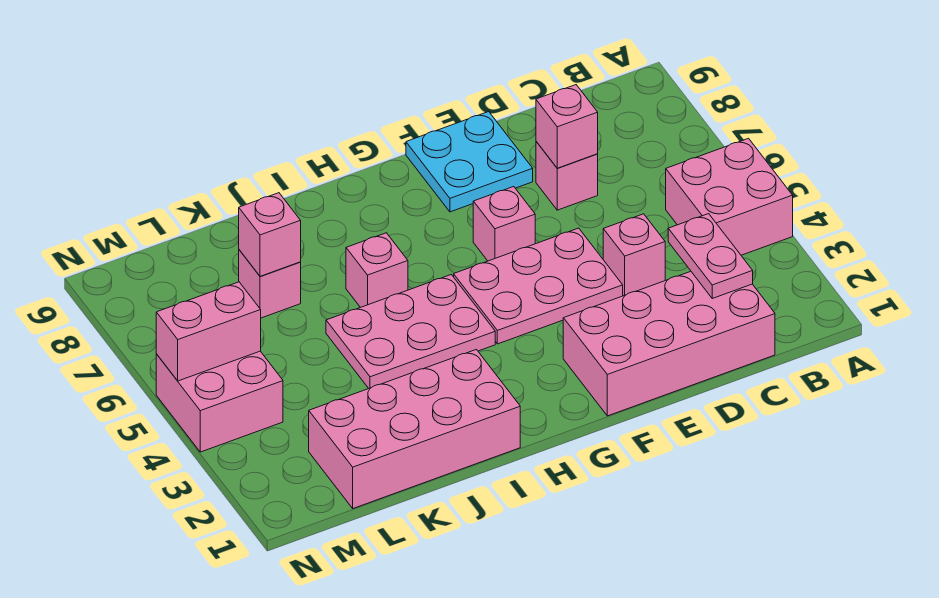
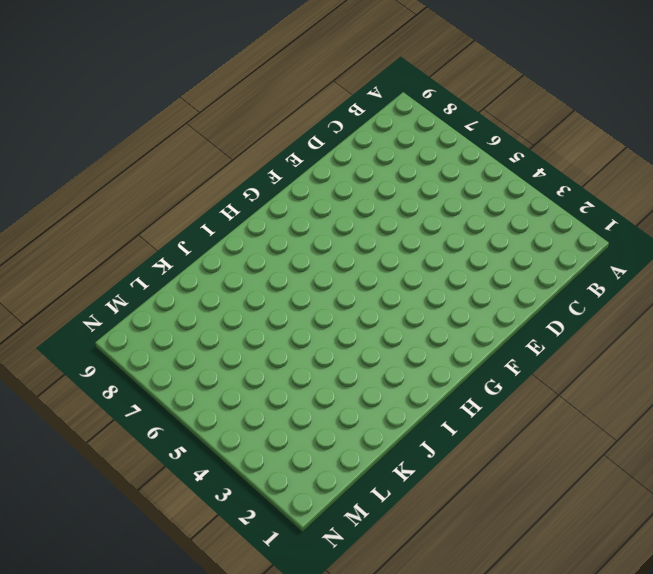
none -> pink brick A4:B5 level 1
none -> pink brick C1:F2 level 1
none -> pink brick D4 level 1

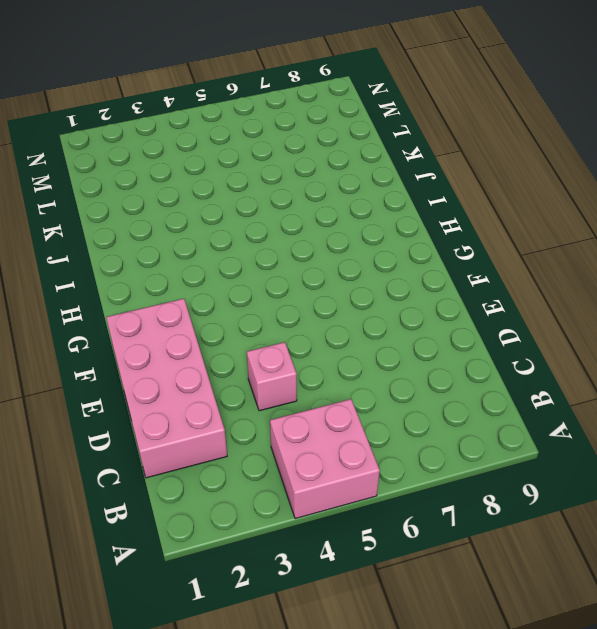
none -> pink brick D7 level 1
none -> pink plate E4:G5 level 1
none -> cyan plate E8:F9 level 1

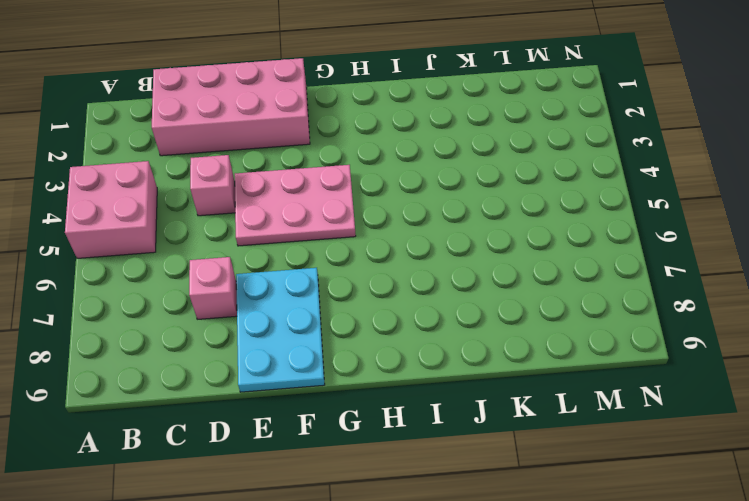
cyan plate E7:F9 level 1 -> cyan plate E8:F9 level 1
none -> pink brick F6 level 1
none -> pink plate H4:J5 level 1
none -> pink brick I1:L2 level 1

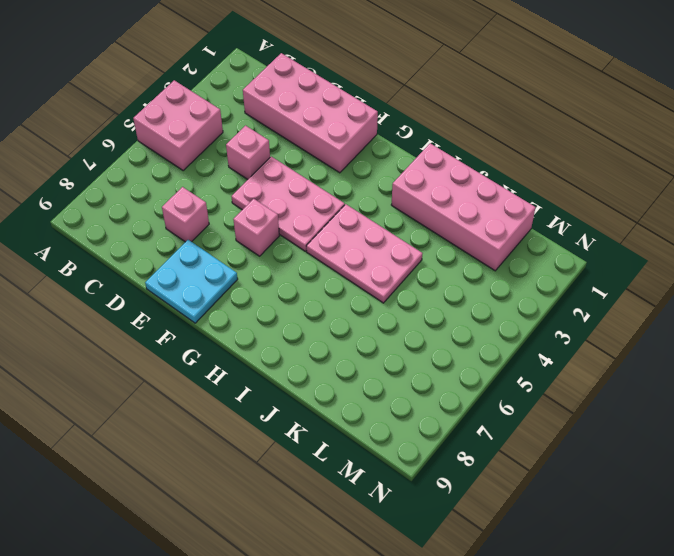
none -> pink brick I6 level 1
none -> pink brick K7 level 1
none -> pink brick M4:N5 level 1

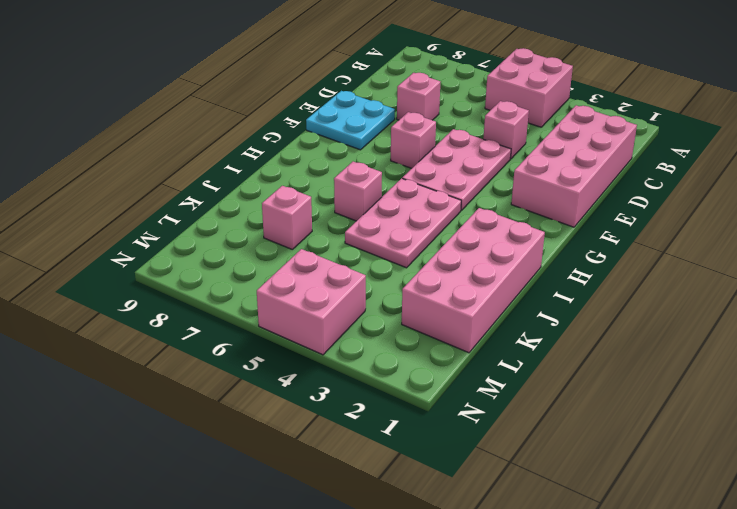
none -> pink plate C2:C3 level 2
none -> pink brick D7 level 2
none -> pink brick K7 level 2

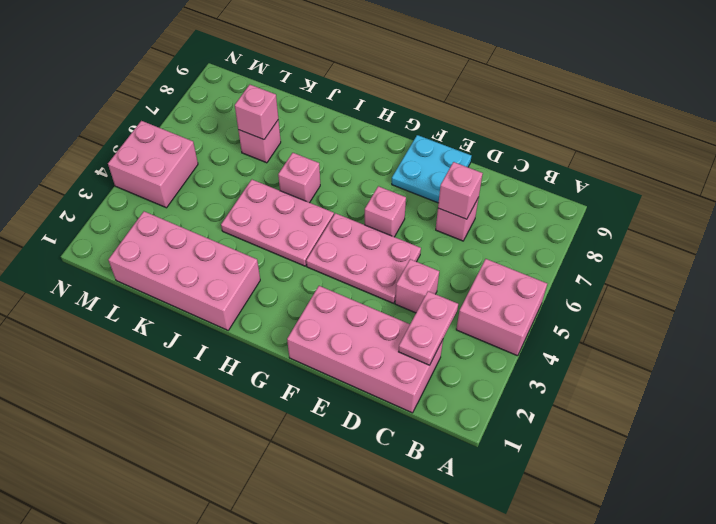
none -> pink brick M5:N5 level 2

